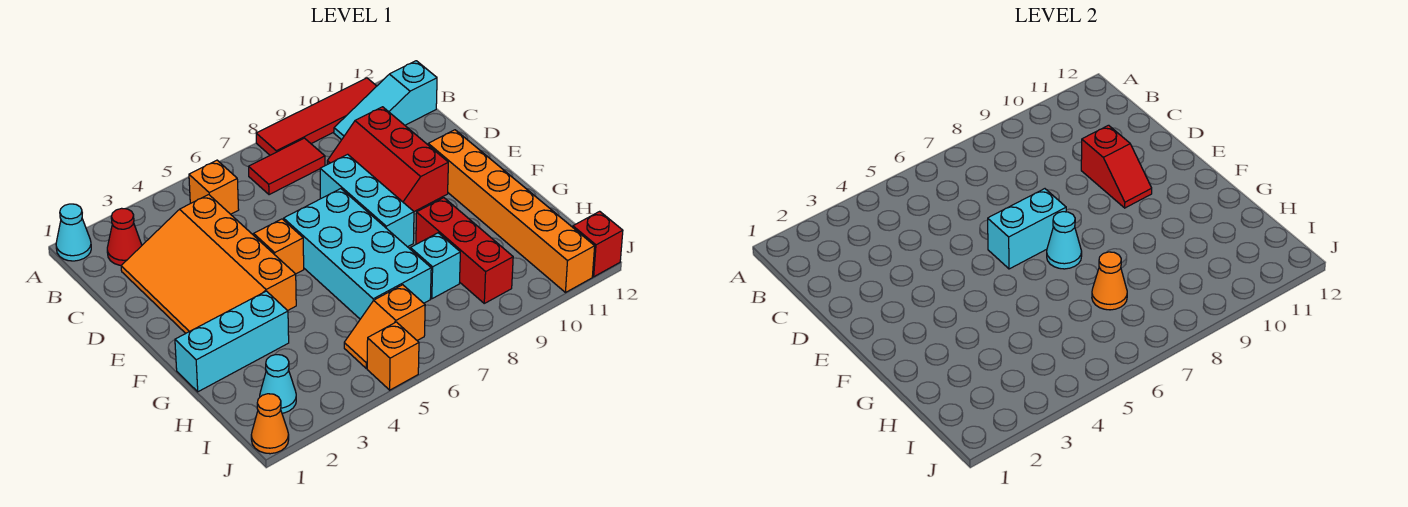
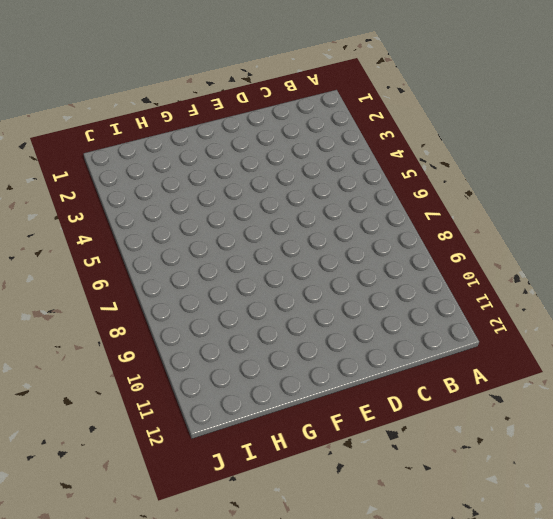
none -> cyan cone A1 level 1
none -> red tile A8:A11 level 1
none -> red cone B2 level 1

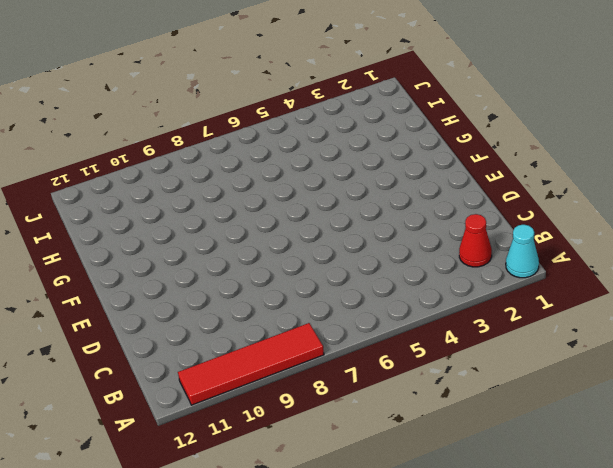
none -> orange brick B5 level 1
none -> red tile B7:B8 level 1
none -> cyan slope B10:B12 level 1 top 12

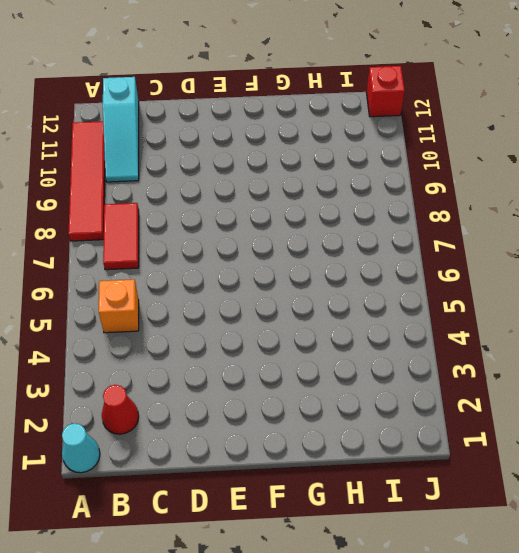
none -> orange slope C2:F4 level 1 top 4
none -> red slope C9:E10 level 1 top 10
none -> cyan brick D8:F8 level 1

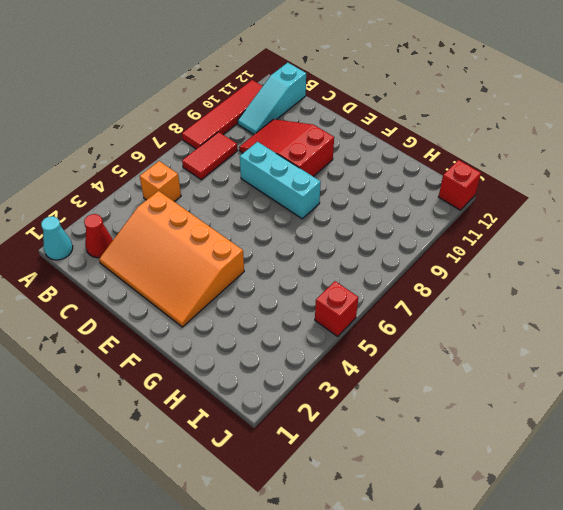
red slope C9:E10 level 1 top E -> red slope C9:E10 level 1 top 10
red brick J5 level 1 -> orange brick J5 level 1
none -> orange brick E5 level 1
none -> cyan brick E6:H7 level 1
none -> orange brick E11:J11 level 1

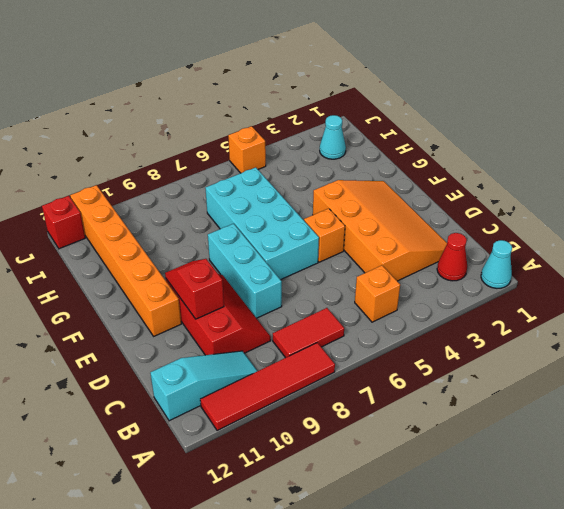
none -> cyan brick G1:G3 level 1
none -> red brick G9:I9 level 1
none -> cyan brick H8 level 1

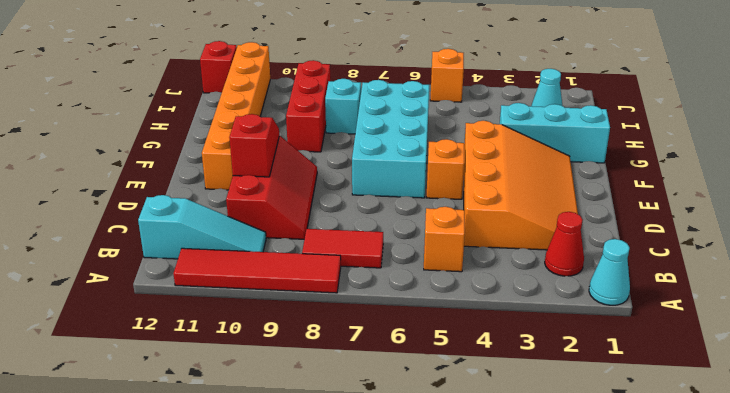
none -> cyan brick D8:F8 level 1
none -> orange slope I5:I6 level 1 top 6
none -> orange cone J1 level 1

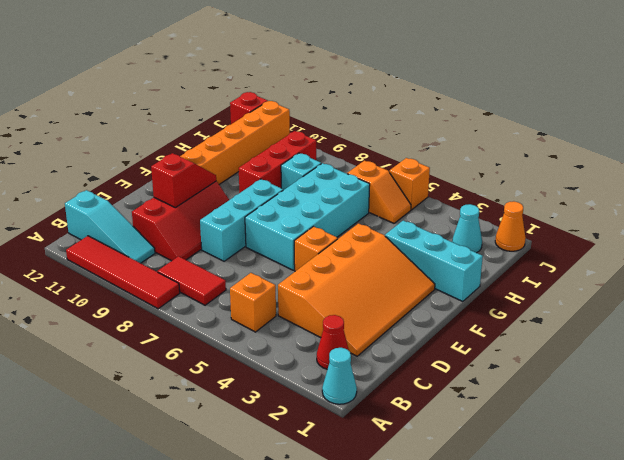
none -> cyan brick E6:E7 level 2
none -> cyan cone F7 level 2
none -> orange cone H7 level 2

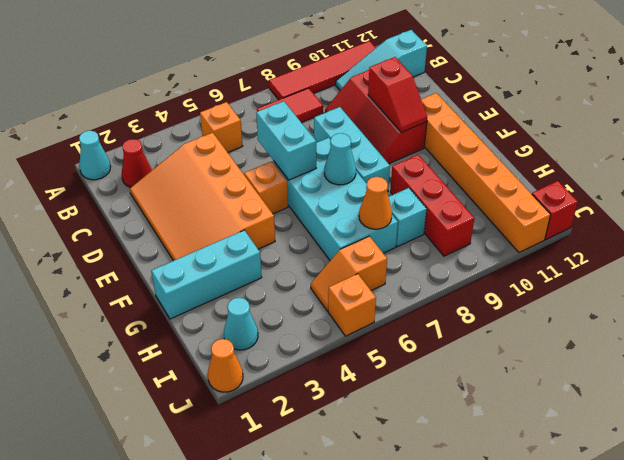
cyan brick D6:E6 level 2 -> cyan brick E6:E7 level 2

